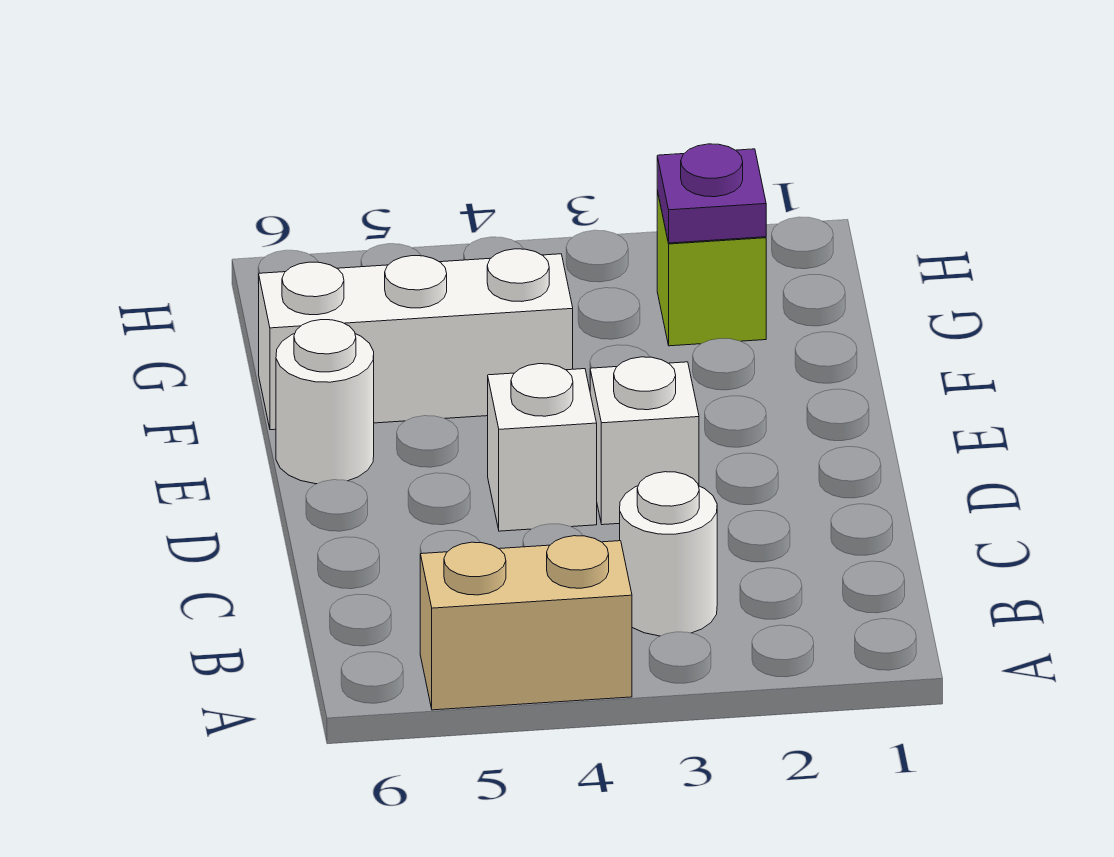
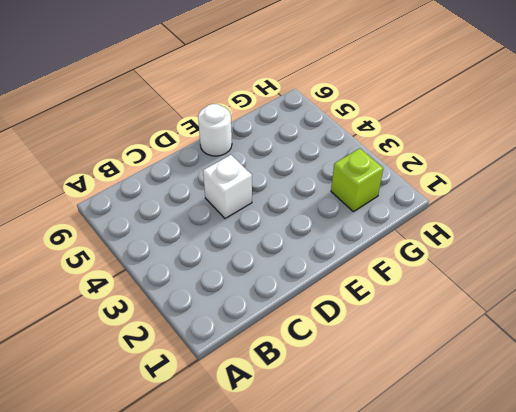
none -> tan brick A4:A5 level 1
none -> white round brick B3 level 1

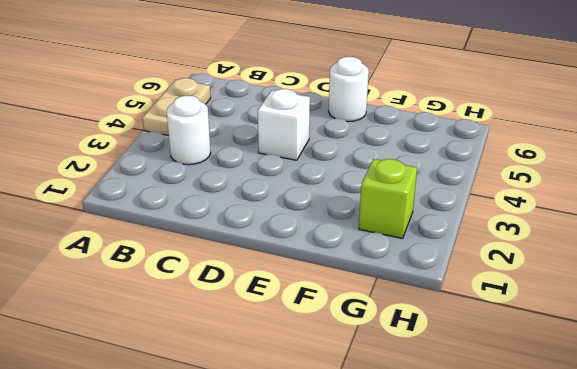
tan plate A4:A5 level 1 -> tan brick A4:A5 level 1
none -> white brick D3 level 1
none -> white brick F4:F6 level 1

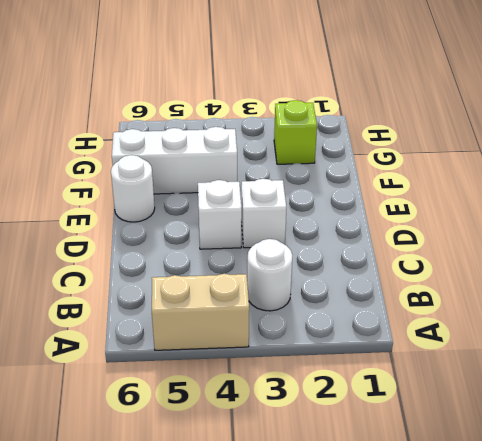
none -> purple plate G2 level 2

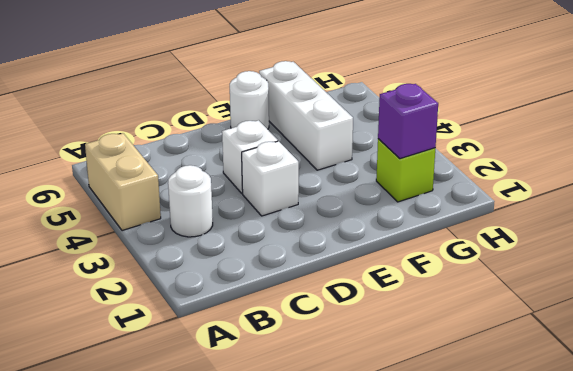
purple brick G2 level 2 -> purple plate G2 level 2

